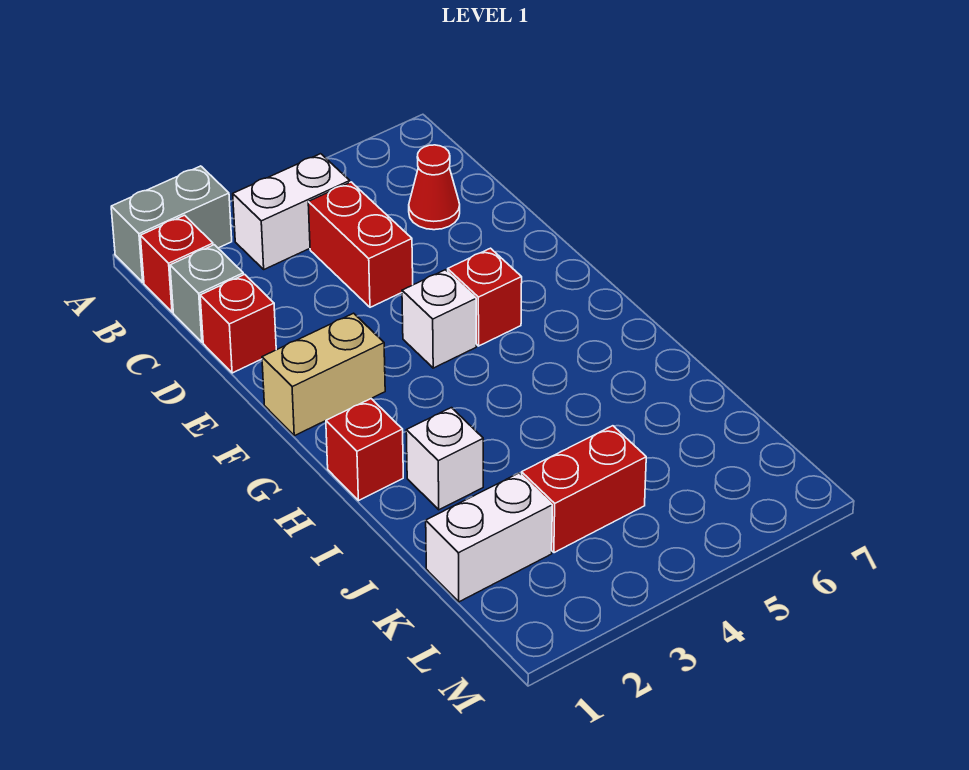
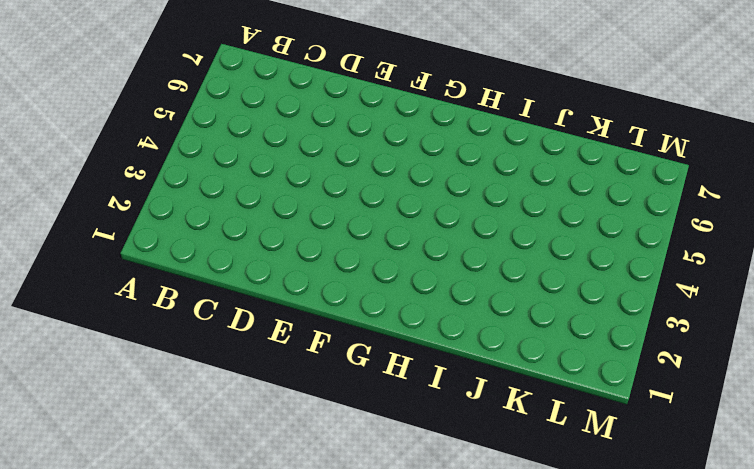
none -> grey brick A1:A2 level 1
none -> red brick B1 level 1
none -> white brick B3:B4 level 1

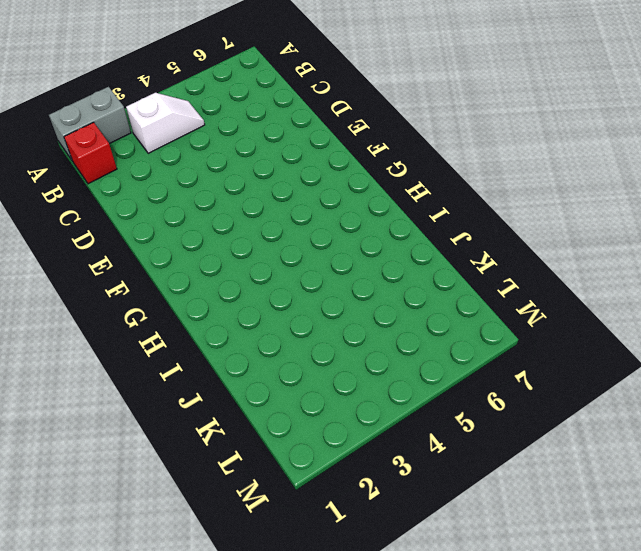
white slope B3:B4 level 1 top 3 -> white brick B3:B4 level 1
none -> grey brick C1 level 1
none -> red brick C4:D4 level 1
none -> red cone C6 level 1

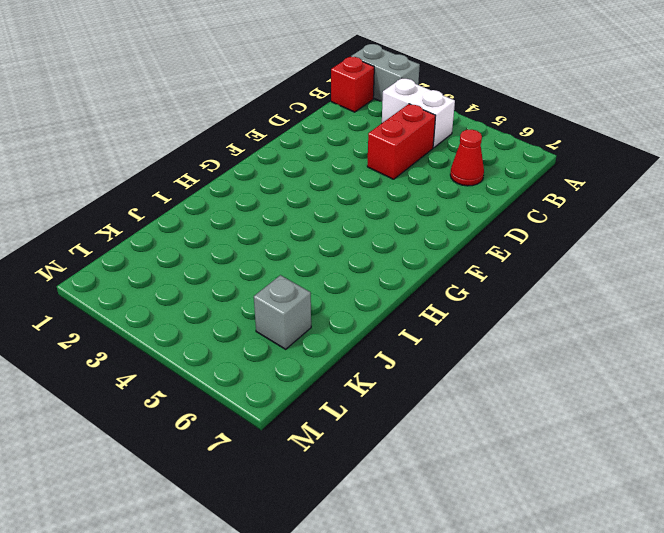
grey brick K6 level 1 -> grey brick C1 level 1
none -> red brick D1 level 1
none -> tan brick F1:F2 level 1
none -> white brick F4 level 1

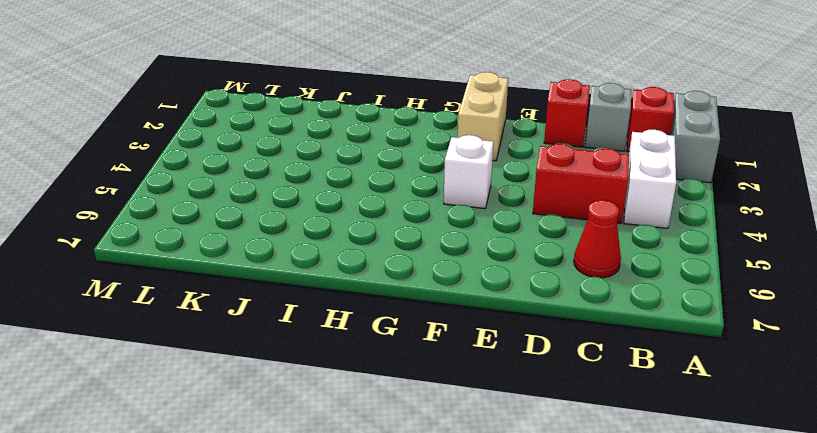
none -> red brick F5 level 1
none -> red brick H1 level 1
none -> white brick I2 level 1

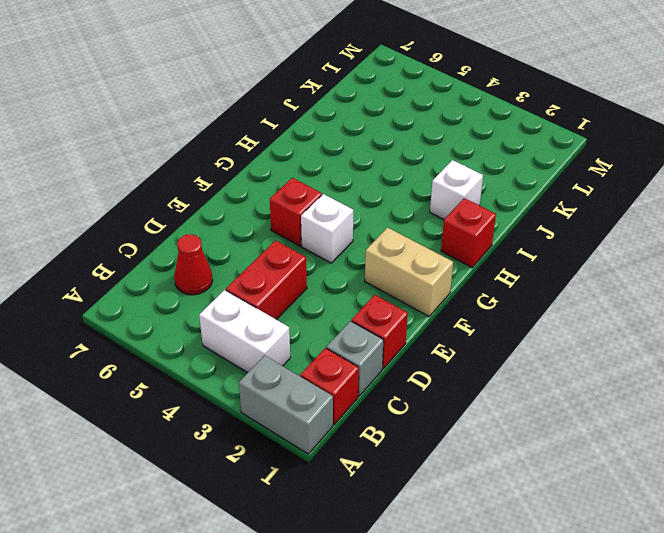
none -> white brick K1:K2 level 1
none -> red brick K3:K4 level 1

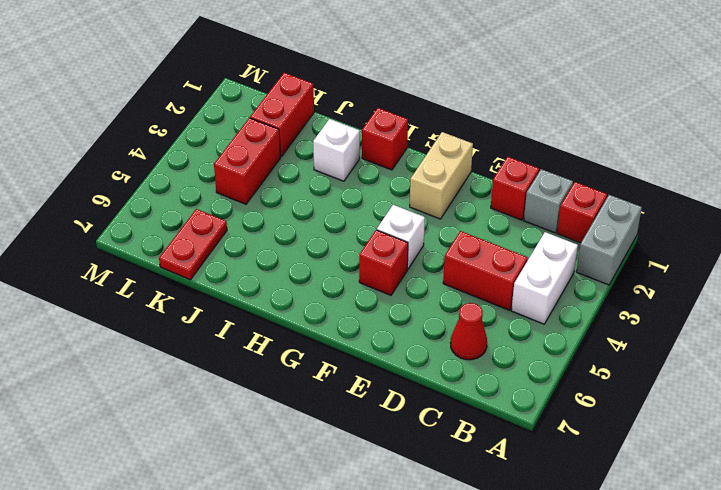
red brick K1:K2 level 1 -> white brick K1:K2 level 1
red plate K6:K7 level 1 -> none

